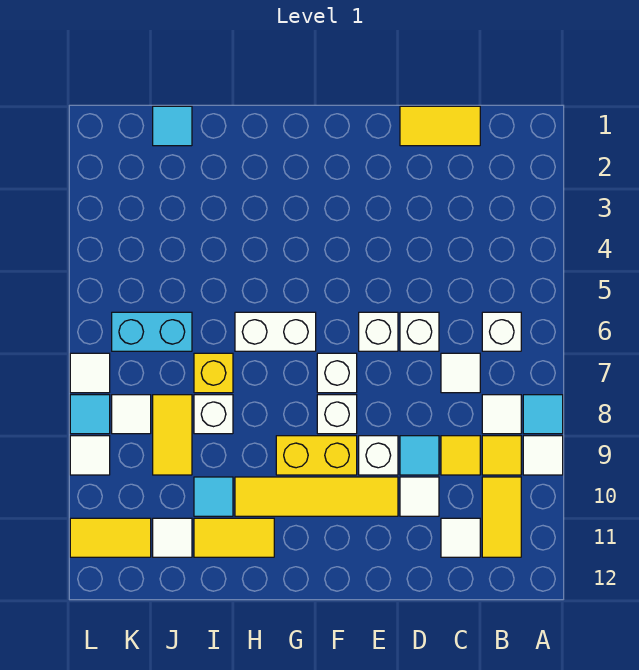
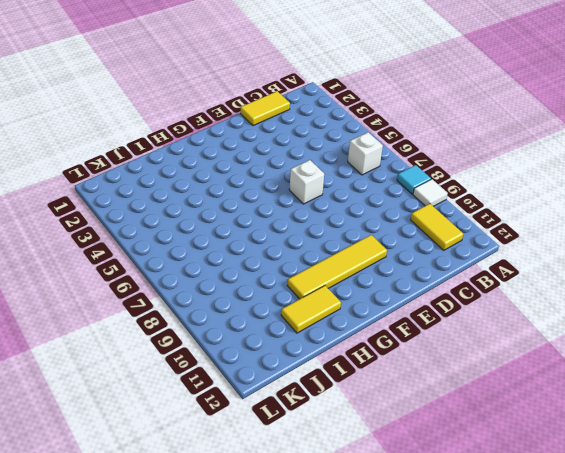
none -> white tile B8 level 1
none -> yellow tile B9 level 1
none -> white tile C7 level 1
none -> yellow tile C9 level 1

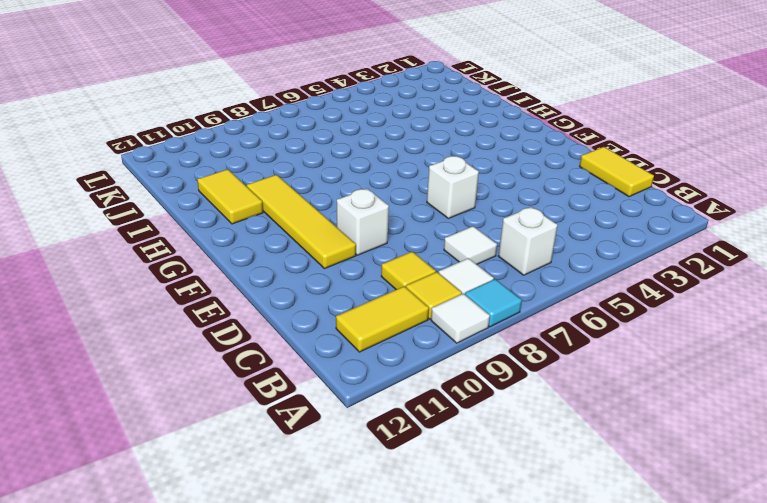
none -> white tile C11 level 1
none -> white brick D6 level 1
none -> cyan tile D9 level 1
none -> white tile D10 level 1

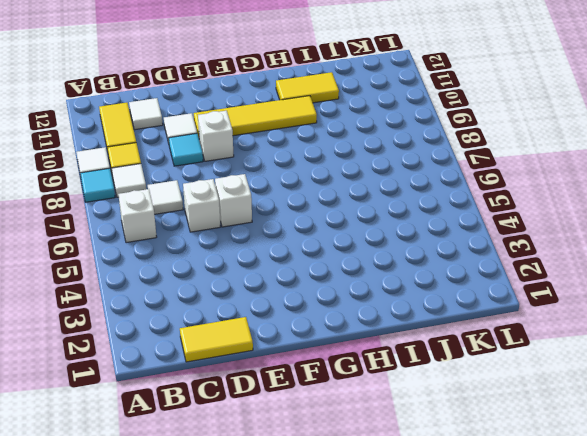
none -> yellow tile C9 level 1
none -> white brick F7 level 1
none -> white brick F8 level 1
none -> yellow brick F9:G9 level 1

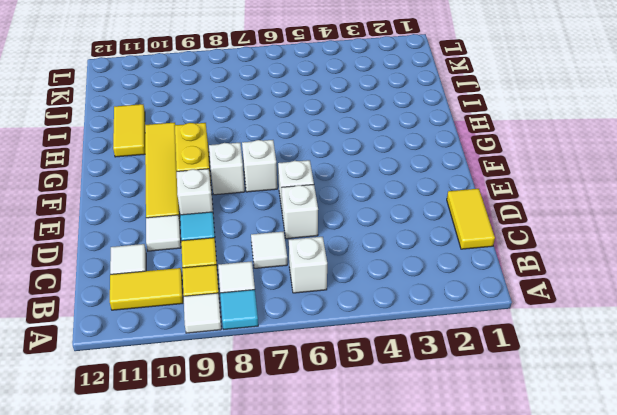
none -> white brick G6:H6 level 1
none -> yellow brick I7 level 1
none -> white brick I8 level 1
none -> cyan tile I10 level 1

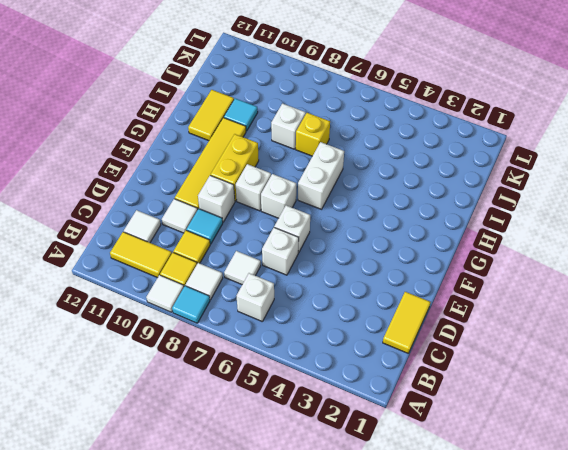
none -> cyan tile J1 level 1
none -> cyan brick J6:K6 level 1
none -> yellow tile J8:J9 level 1
none -> white tile J11 level 1

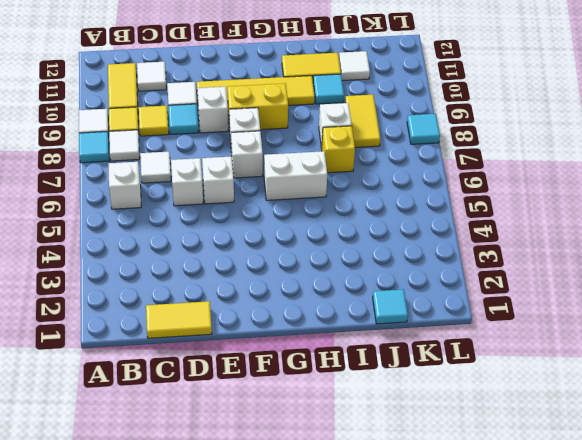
none -> cyan brick J6:K6 level 1
none -> white tile K8 level 1
none -> yellow tile K11:L11 level 1
none -> white tile L7 level 1

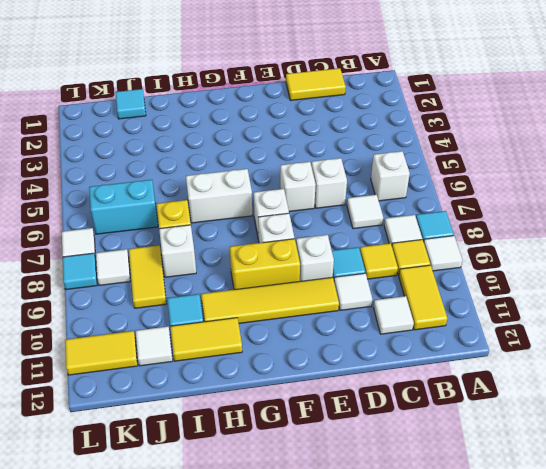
none -> white tile L9 level 1

